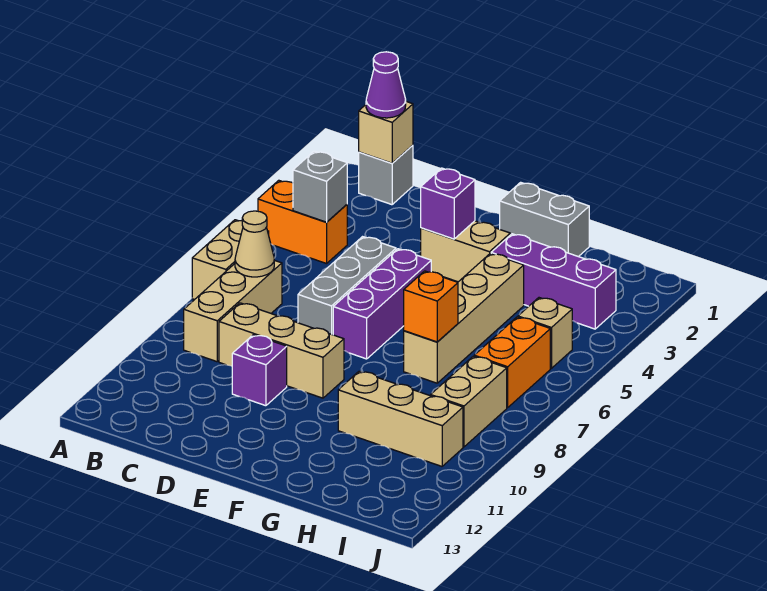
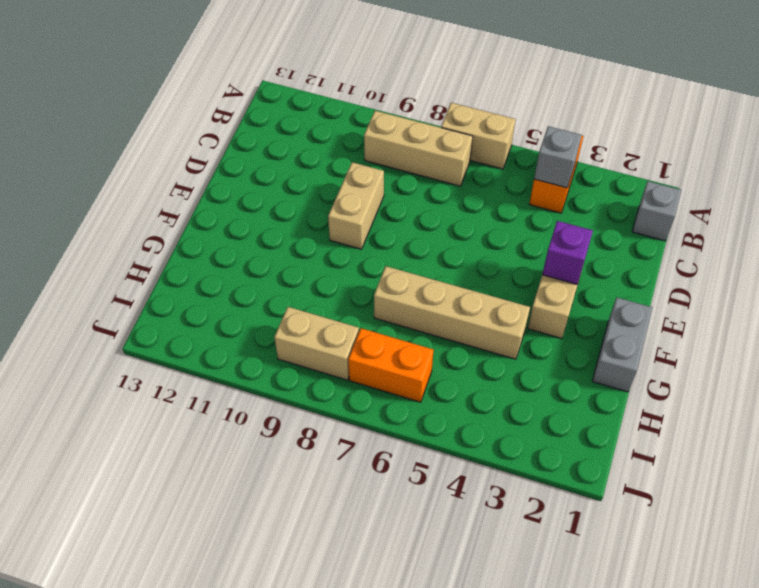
tan brick D9:E9 level 1 -> tan brick C9:E9 level 1
none -> grey brick D5:D7 level 1
none -> purple brick D10 level 1
none -> purple brick E5:E7 level 1

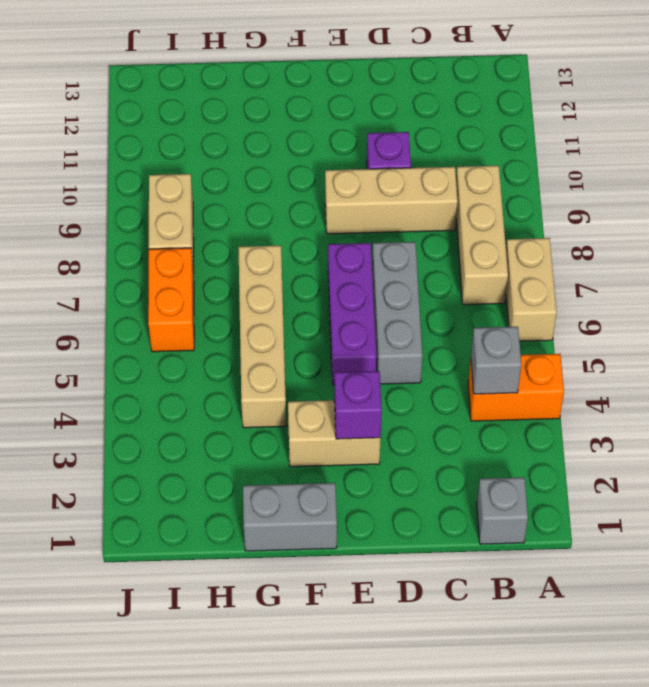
none -> purple brick G3:I3 level 1
none -> tan brick G10:I10 level 1
none -> tan brick I5 level 1

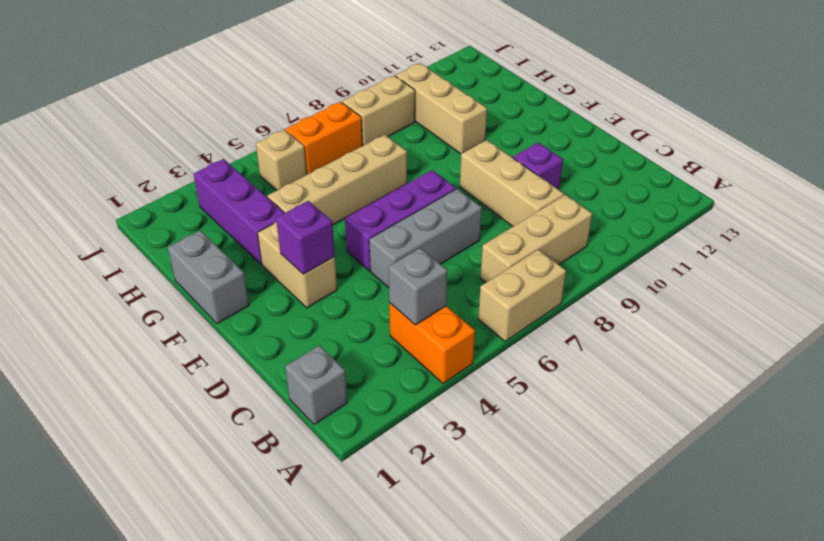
none -> tan brick B1 level 2
none -> tan cone B7 level 2
none -> orange brick G7 level 2

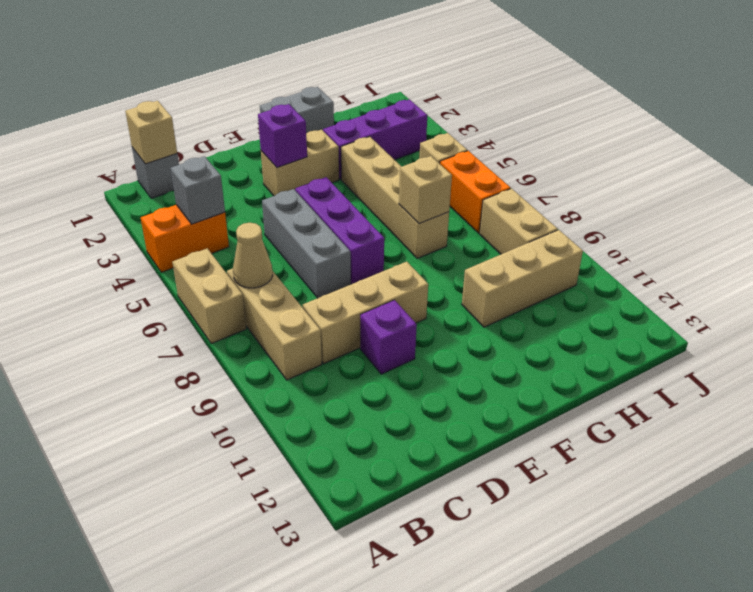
tan brick G7 level 2 -> orange brick G7 level 2
none -> purple cone B1 level 3

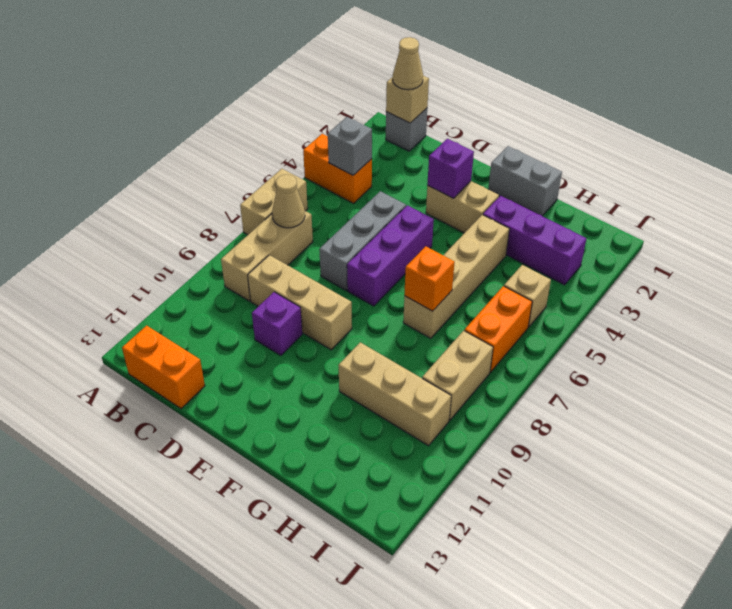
tan cone B1 level 3 -> purple cone B1 level 3
orange brick B13:C13 level 1 -> none

